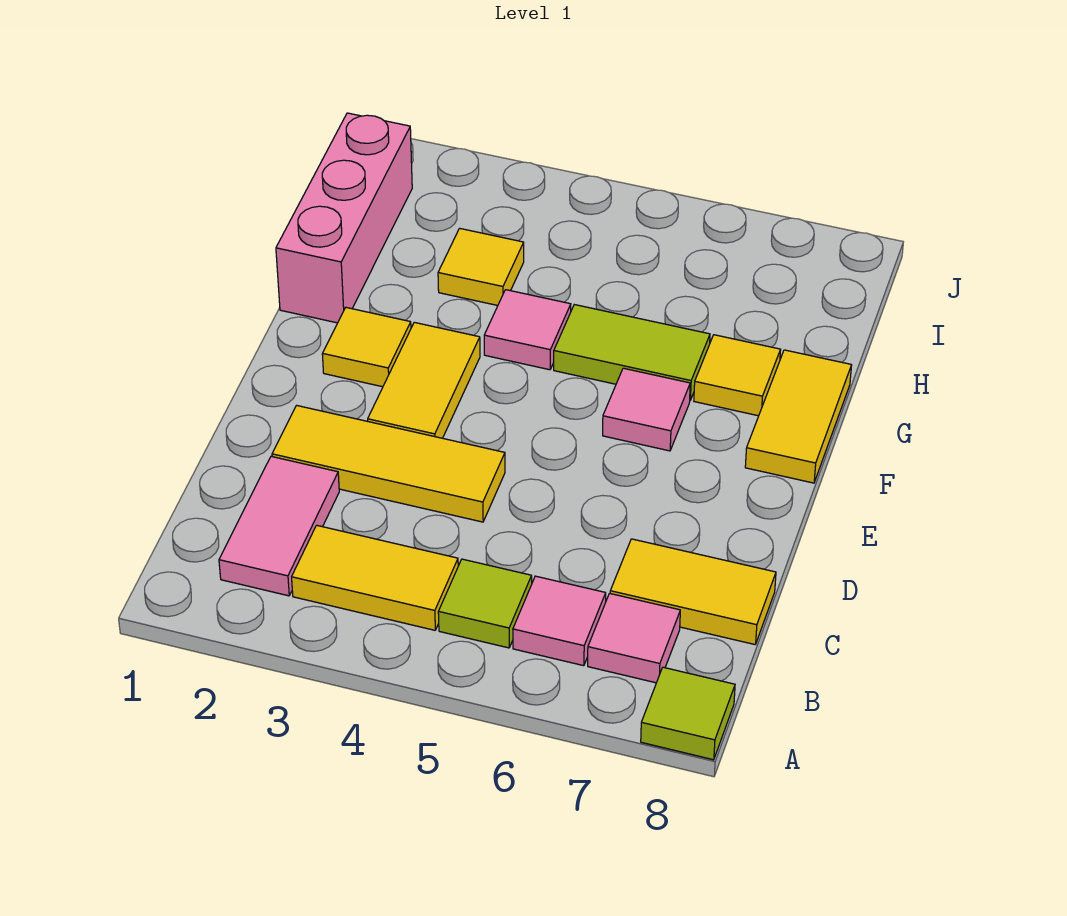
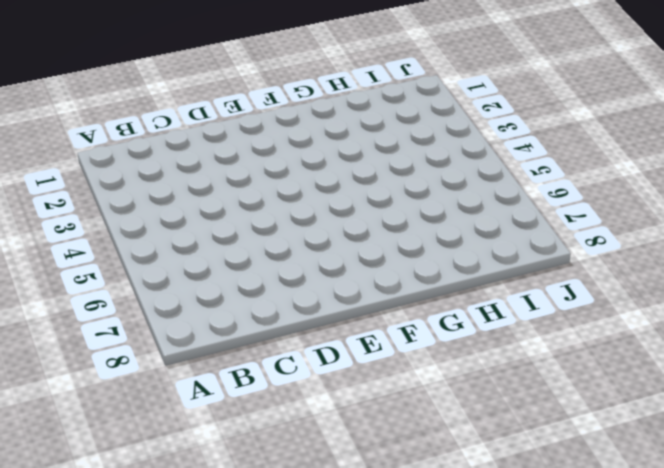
none -> lime tile A8 level 1
none -> pink tile B2:C2 level 1
none -> yellow tile B3:B4 level 1

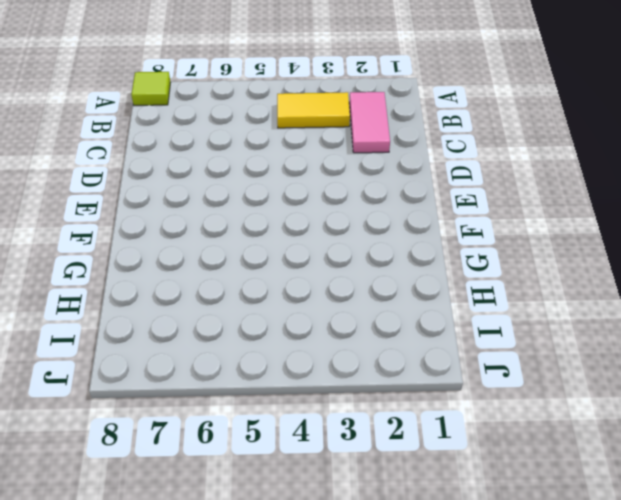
none -> lime tile B5 level 1
none -> pink tile B6 level 1
none -> pink tile B7 level 1

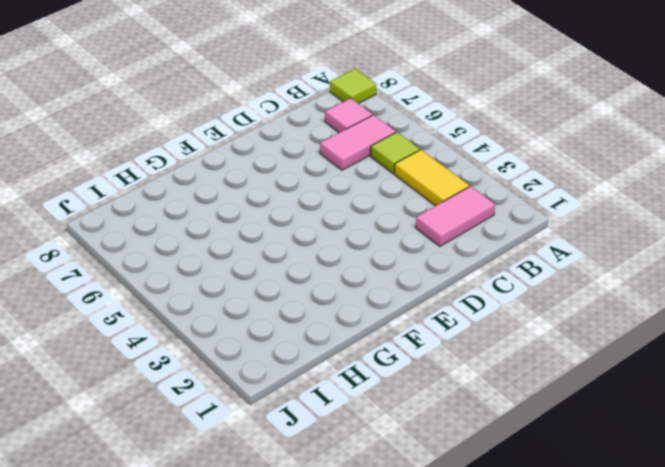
pink tile B6:C6 level 1 -> pink tile B6 level 1
none -> yellow tile C7:C8 level 1
none -> yellow tile D2:D4 level 1
none -> yellow tile E3:F3 level 1

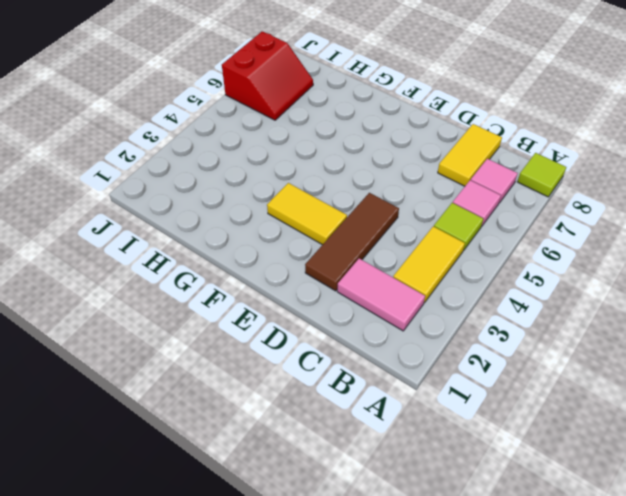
brown tile D2:D4 level 1 -> yellow tile D2:D4 level 1
red slope I6:J7 level 1 top J -> none
none -> yellow tile F2 level 1
none -> pink tile F6 level 1
none -> yellow tile F8:G8 level 1

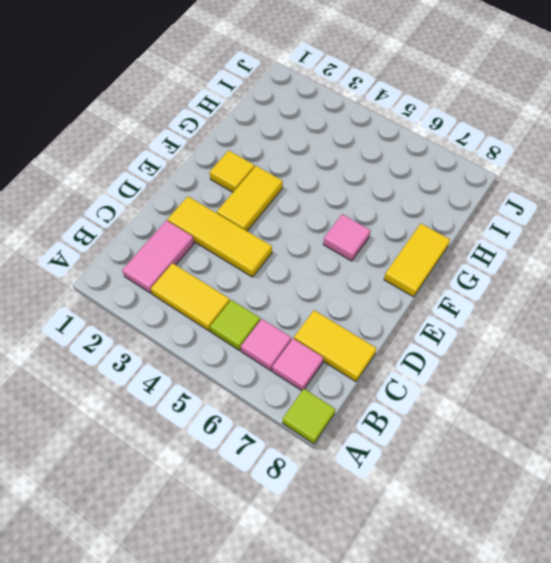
none -> pink brick G1:I1 level 1
none -> pink tile G4 level 1
none -> lime tile G5:G6 level 1

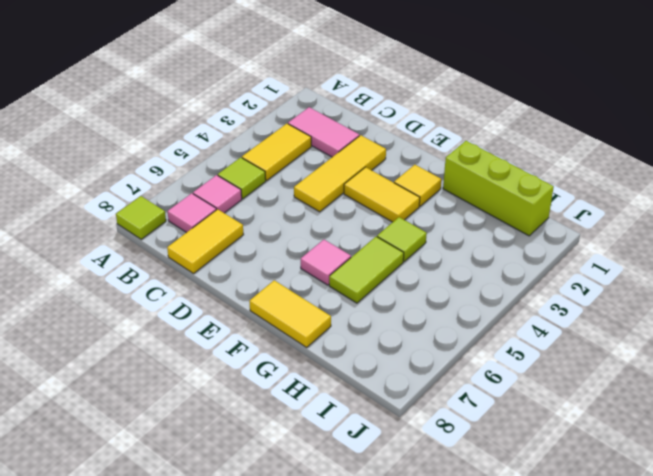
lime brick G1:I1 level 1 -> pink brick G1:I1 level 1
lime tile G4 level 1 -> pink tile G4 level 1
none -> yellow tile G7 level 1
none -> yellow tile H3 level 1

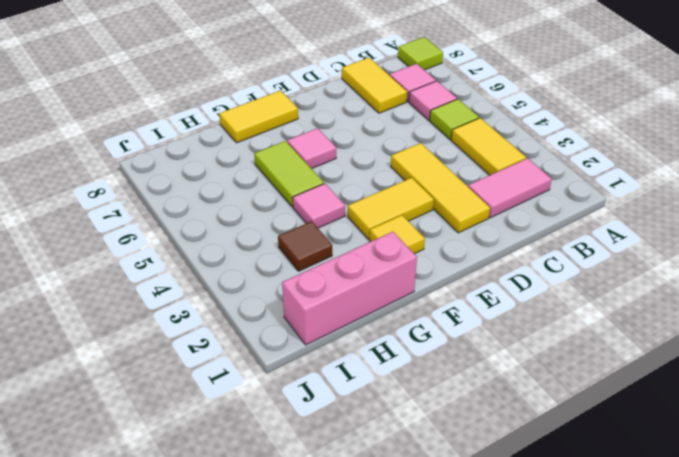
brown tile H3 level 1 -> yellow tile H3 level 1
none -> yellow tile G7 level 1

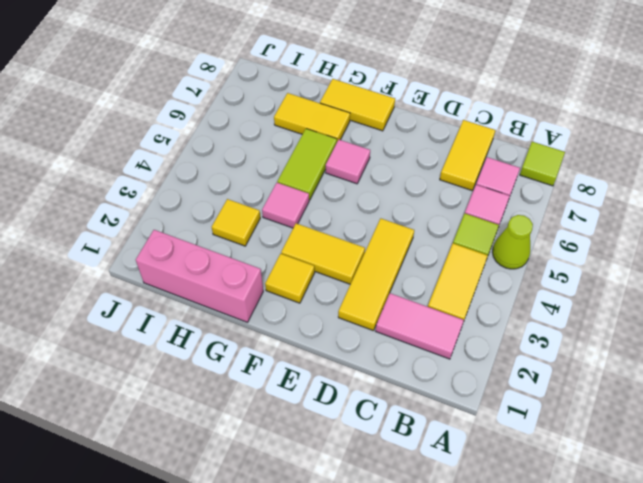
lime cone A5 level 1 -> none
yellow tile G7:H7 level 1 -> yellow tile G7 level 1

